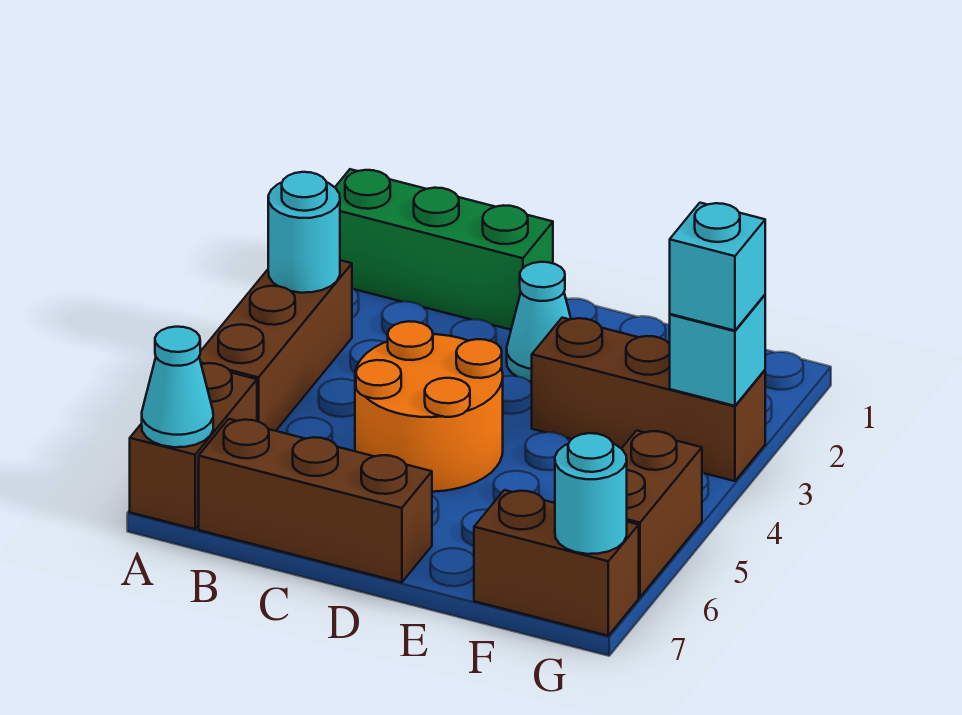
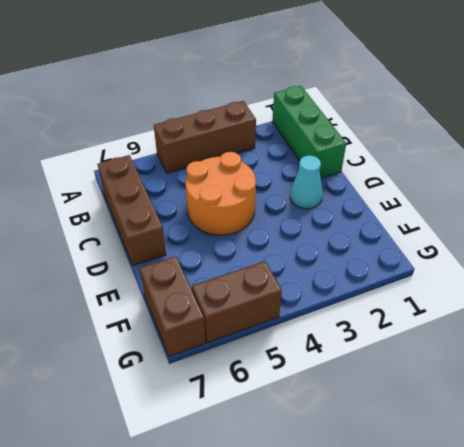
none -> brown brick A6:A7 level 1
none -> brown brick E3:G3 level 1
none -> cyan round brick A3 level 2

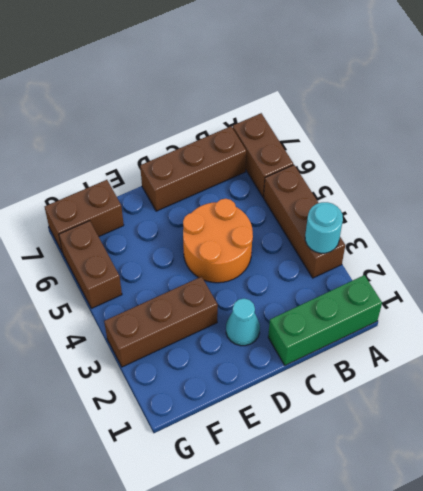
none -> cyan cone A7 level 2
none -> cyan brick G3 level 2
none -> cyan round brick G7 level 2

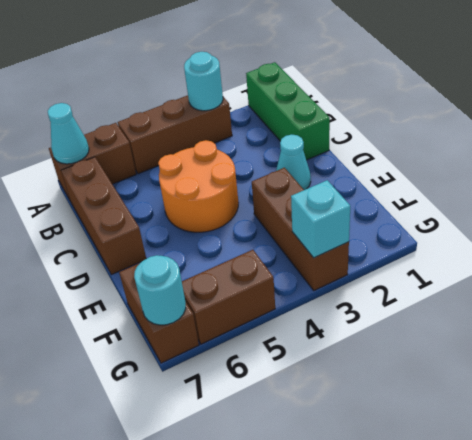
none -> cyan brick G3 level 3

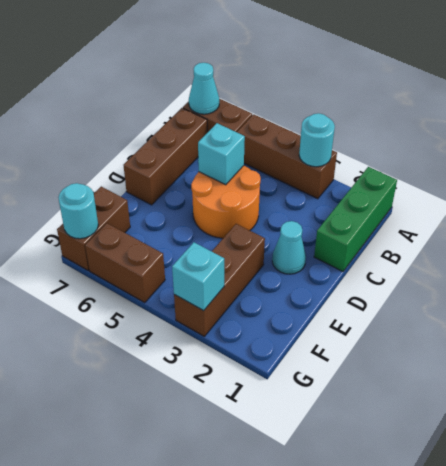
cyan brick C5 level 2 -> cyan brick G3 level 3

